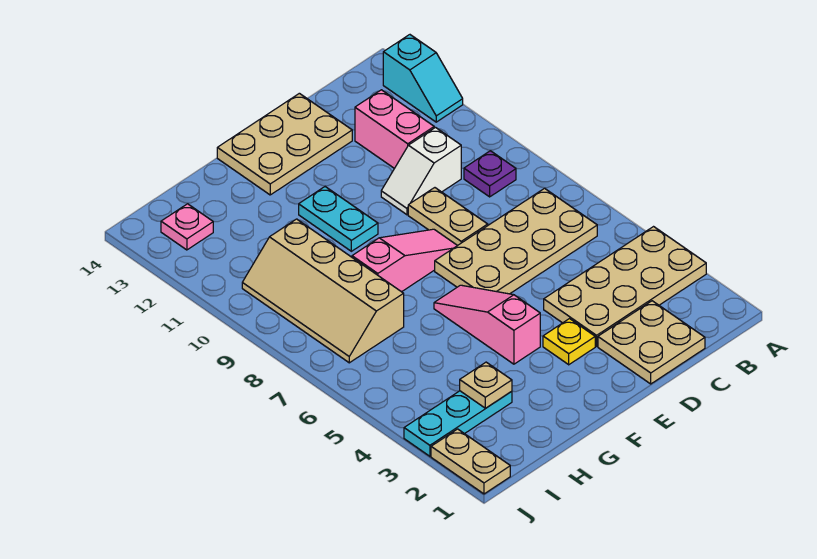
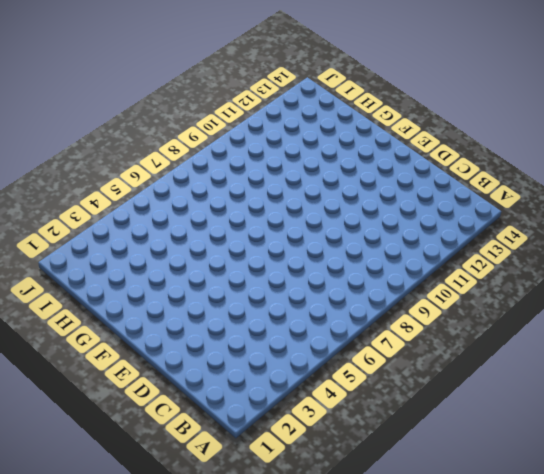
none -> tan plate A3:D4 level 1
none -> cyan slope A12:A13 level 1 top 13
none -> tan plate B6:E7 level 1

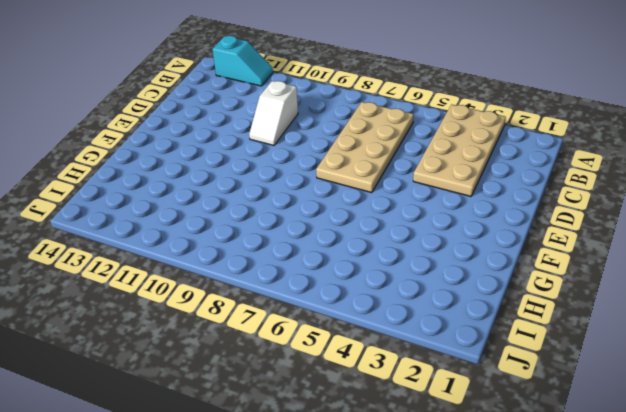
none -> purple plate B9 level 1
none -> tan plate C1:D2 level 1
none -> pink brick C11:C12 level 1

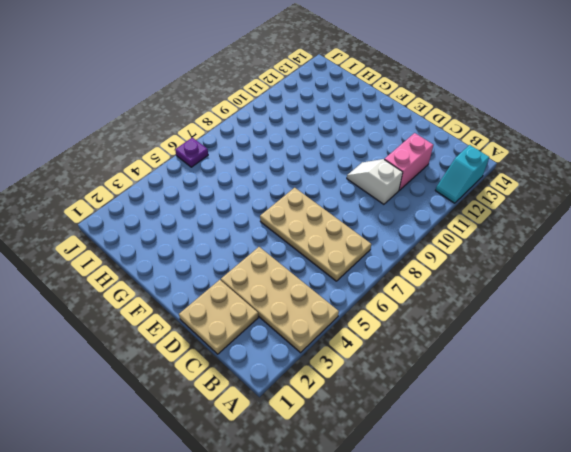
purple plate J6 level 1 -> purple plate B9 level 1
none -> tan plate D8:D9 level 1
none -> tan plate D13:F14 level 1
none -> yellow plate E3 level 1

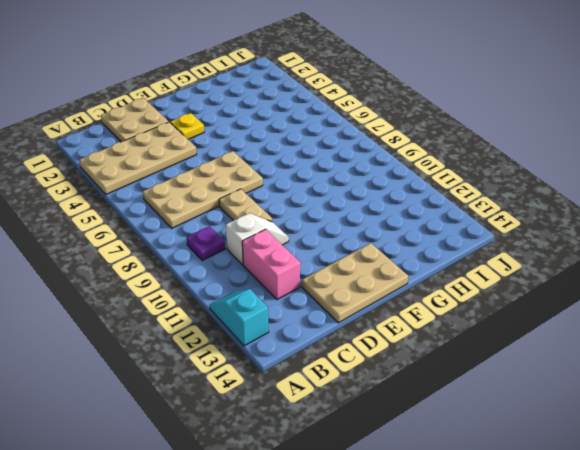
none -> pink slope E8:G8 level 1 top G
none -> pink slope F4:F6 level 1 top 4
none -> cyan plate F10:F11 level 1

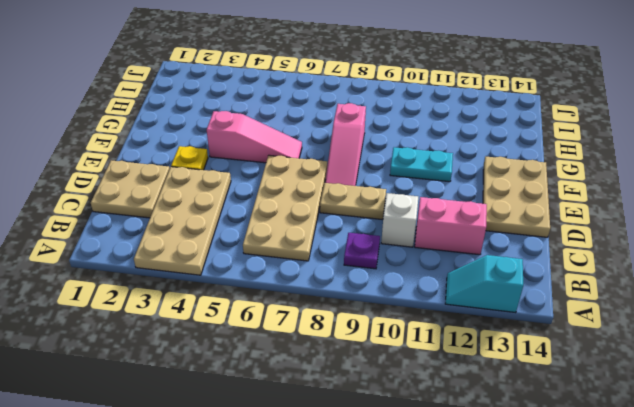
none -> cyan plate H3:J3 level 1
none -> tan slope H7:I10 level 1 top H
none -> pink plate I13 level 1

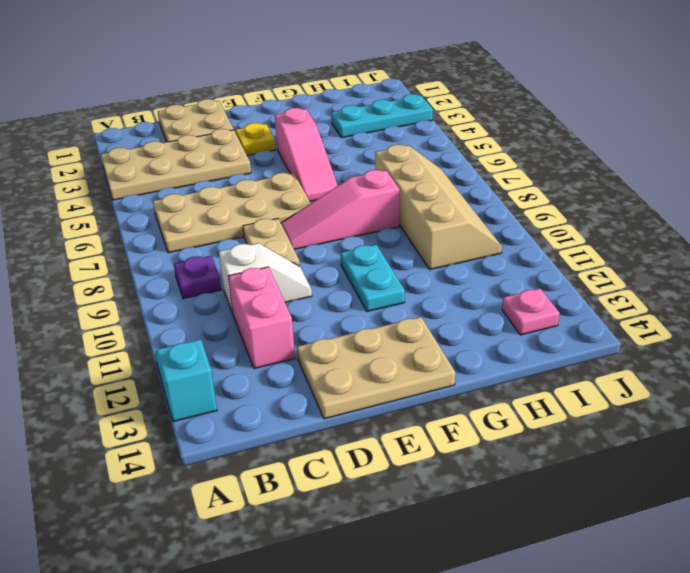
none -> tan plate J1:J2 level 1
none -> tan plate H3 level 2

